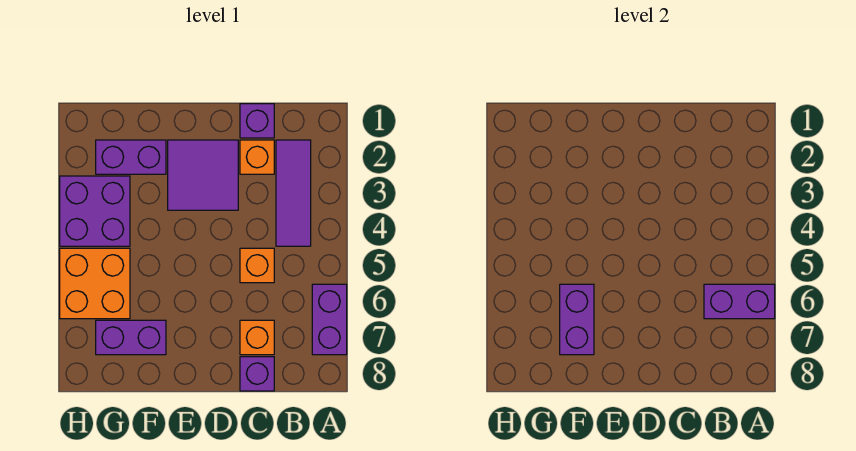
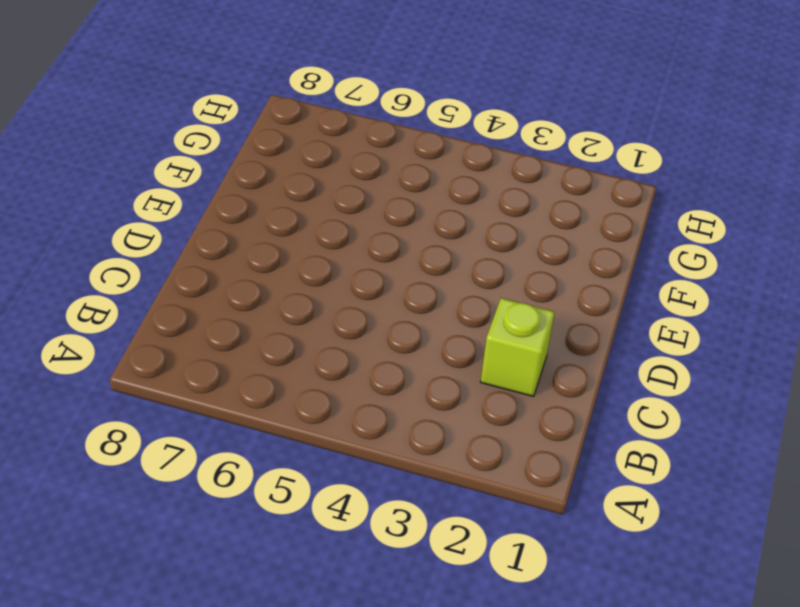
lime brick C2 level 1 -> orange brick C2 level 1
none -> purple brick A6:A7 level 1
none -> purple tile B2:B4 level 1
none -> purple brick C1 level 1

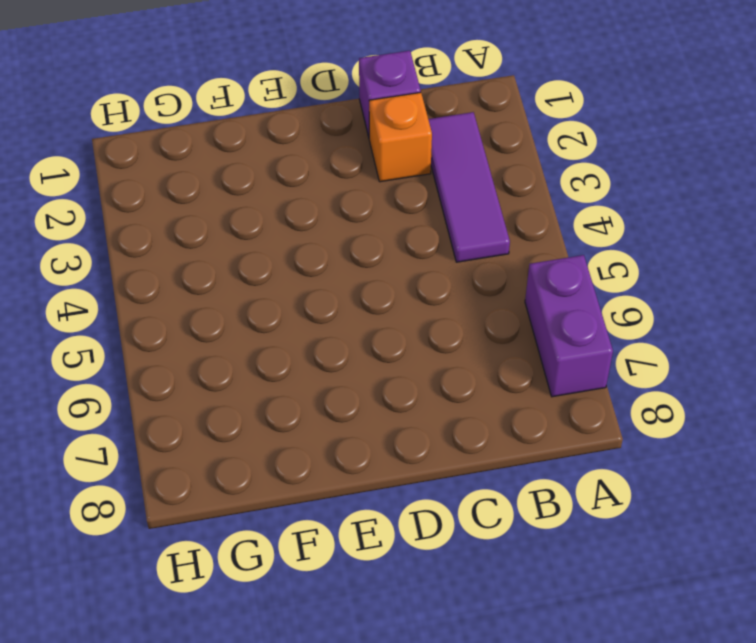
none -> orange brick C5 level 1
none -> orange brick C7 level 1
none -> purple brick C8 level 1

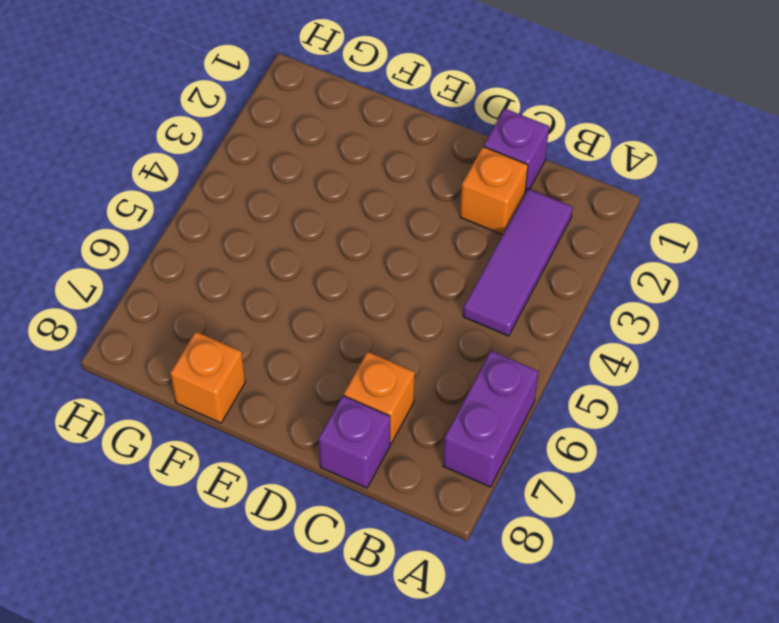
orange brick F8 level 1 -> orange brick C5 level 1
none -> purple tile D2:E3 level 1
none -> purple brick F2:G2 level 1
none -> purple brick F7:G7 level 1

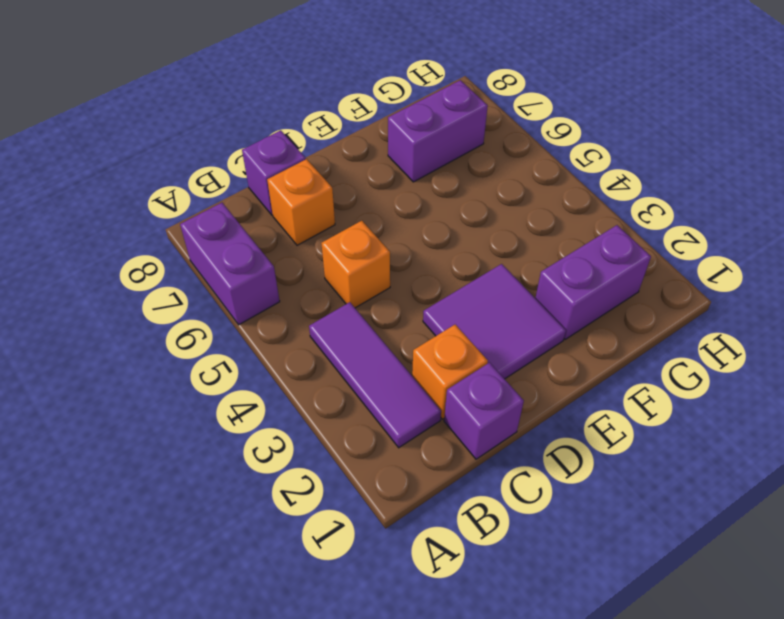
none -> purple brick G3:H4 level 1
none -> orange brick G5:H6 level 1
none -> purple brick A6:B6 level 2

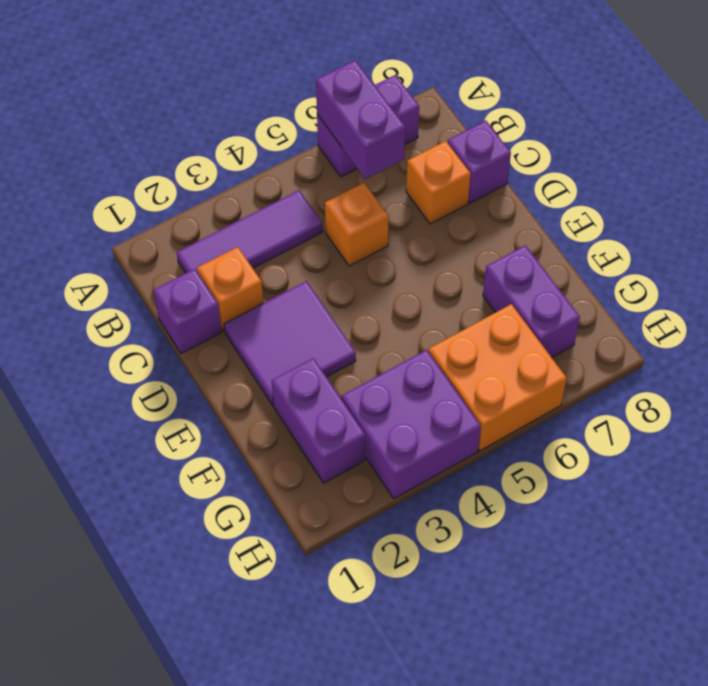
none -> purple brick F6:F7 level 2

